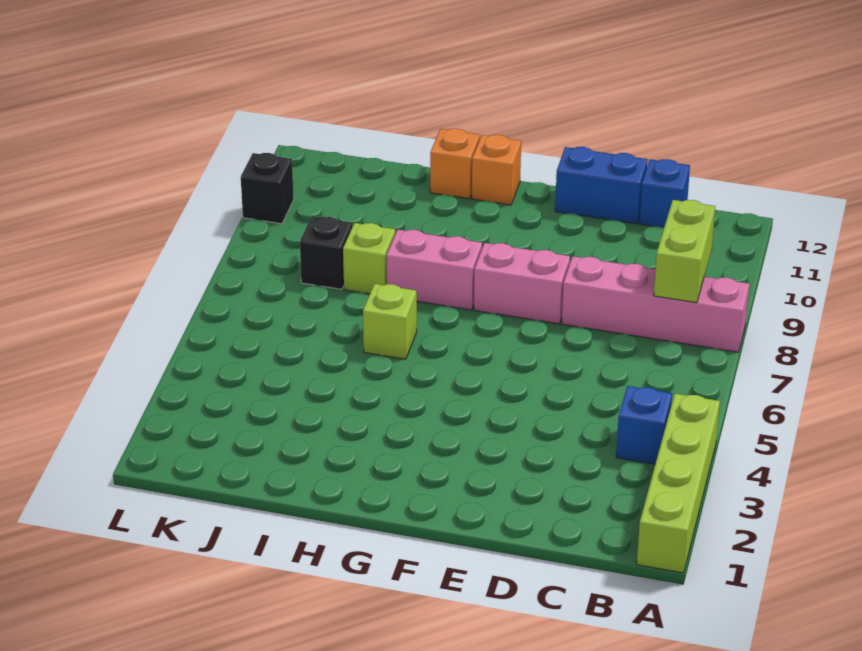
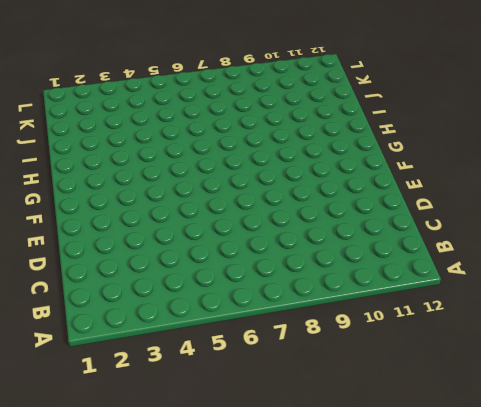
none -> lime brick A1:A4 level 1
none -> pink brick A8:D8 level 1
none -> blue brick B4 level 1

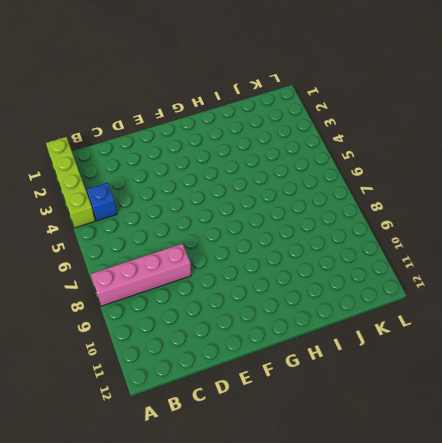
none -> blue brick C12 level 1
none -> blue brick D12:E12 level 1
none -> pink brick E8:F8 level 1

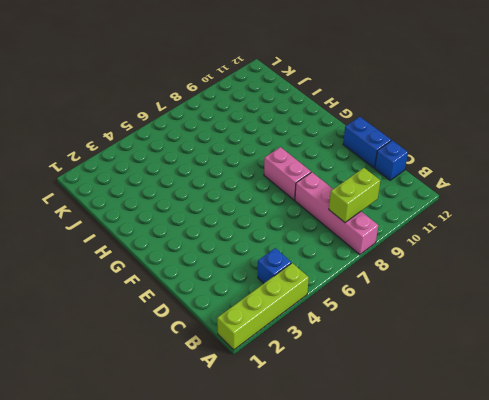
none -> pink brick G8:H8 level 1
none -> orange brick G12 level 1
none -> lime brick H6 level 1

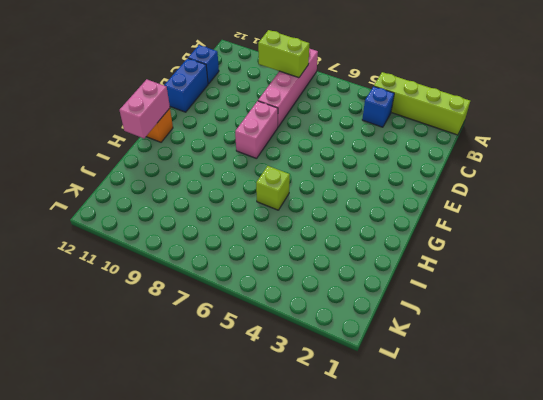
pink brick G12:H12 level 2 -> pink brick G8:H8 level 1
none -> orange brick H12 level 1
none -> lime brick I8 level 1
none -> black brick J8 level 1

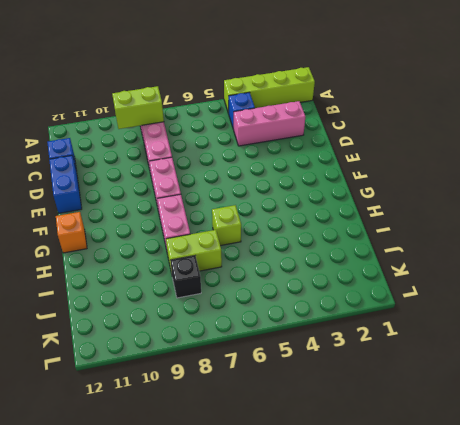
pink brick C2:C4 level 1 -> none
lime brick I7:I8 level 1 -> lime brick I8 level 1
none -> orange brick H12 level 1
none -> black brick L10 level 1

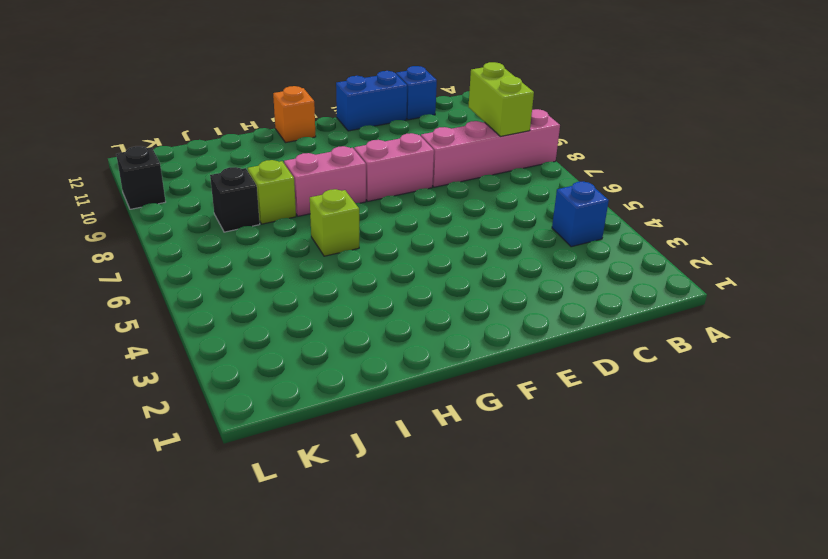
none -> lime brick A1:A4 level 1
none -> orange brick H12 level 1

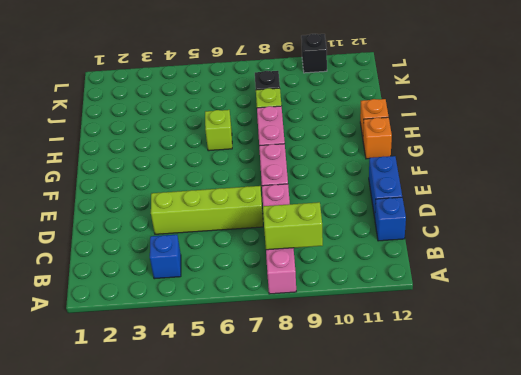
lime brick D4:D7 level 1 -> lime brick A1:A4 level 1

